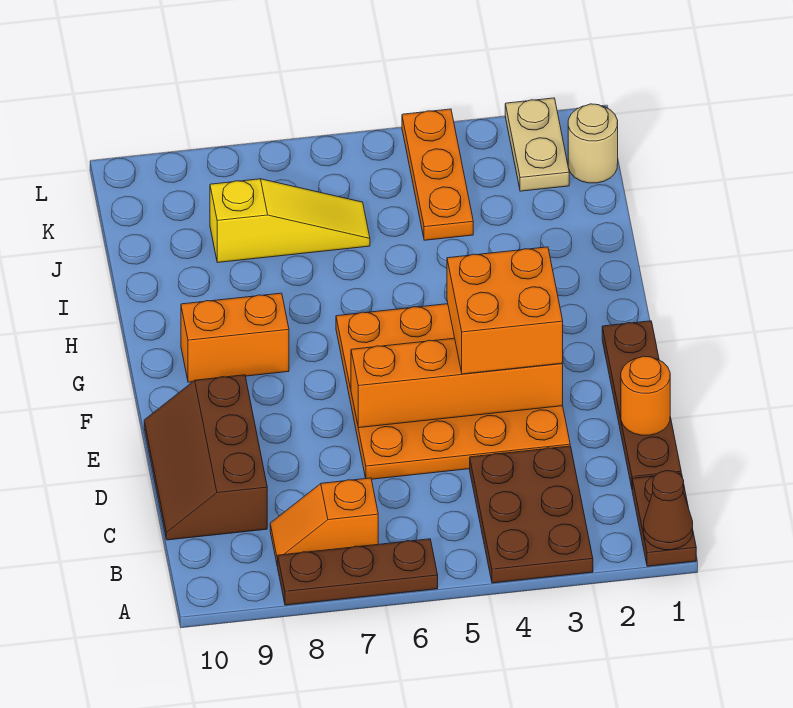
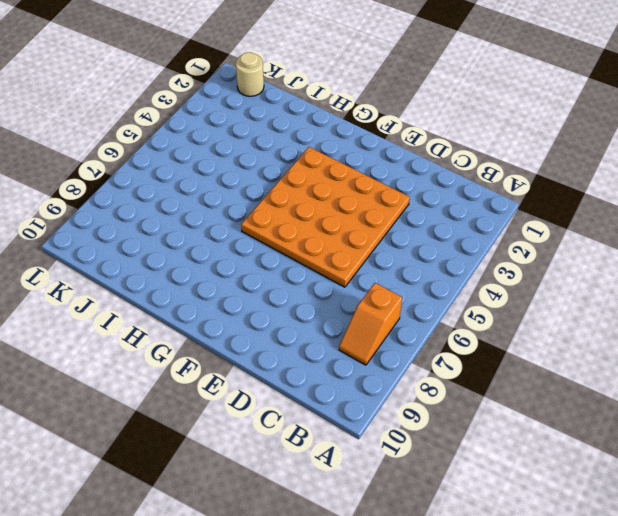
none -> brown plate A1:B1 level 1
none -> brown plate A3:C4 level 1
none -> brown plate A6:A8 level 1

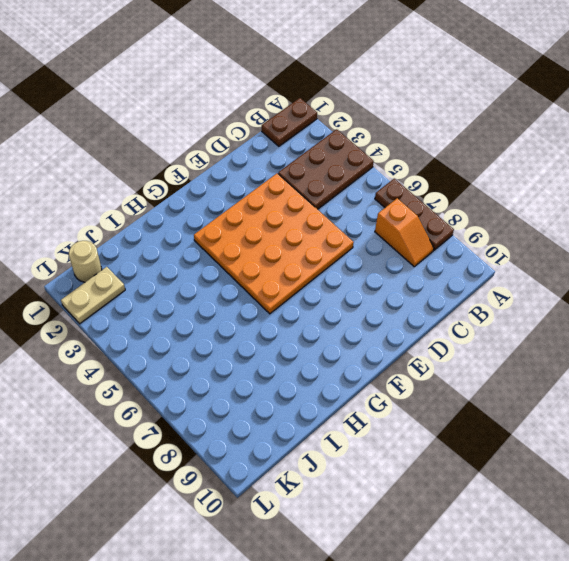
none -> brown plate C1:F1 level 1
none -> brown slope C9:E10 level 1 top 9
none -> orange brick G8:G9 level 1

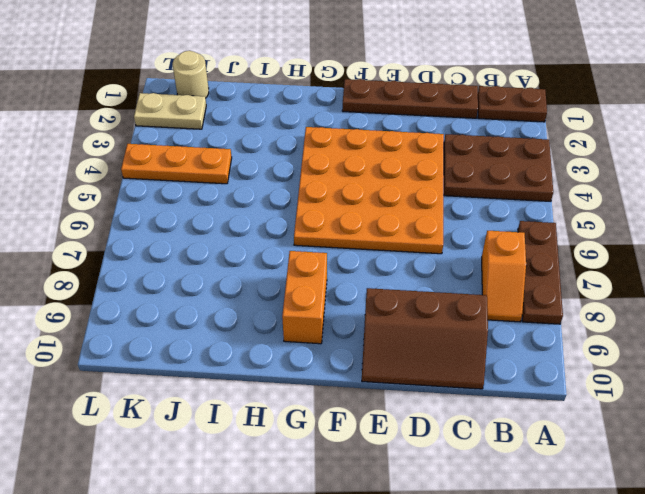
none -> yellow slope J6:J8 level 1 top 8
none -> brown cone A1 level 2
none -> orange round brick D1 level 2

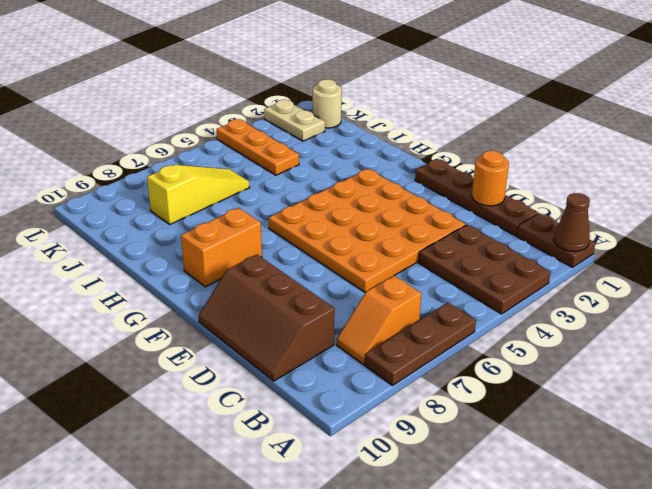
none -> orange brick E3:E6 level 2
none -> orange brick E3:F4 level 3

